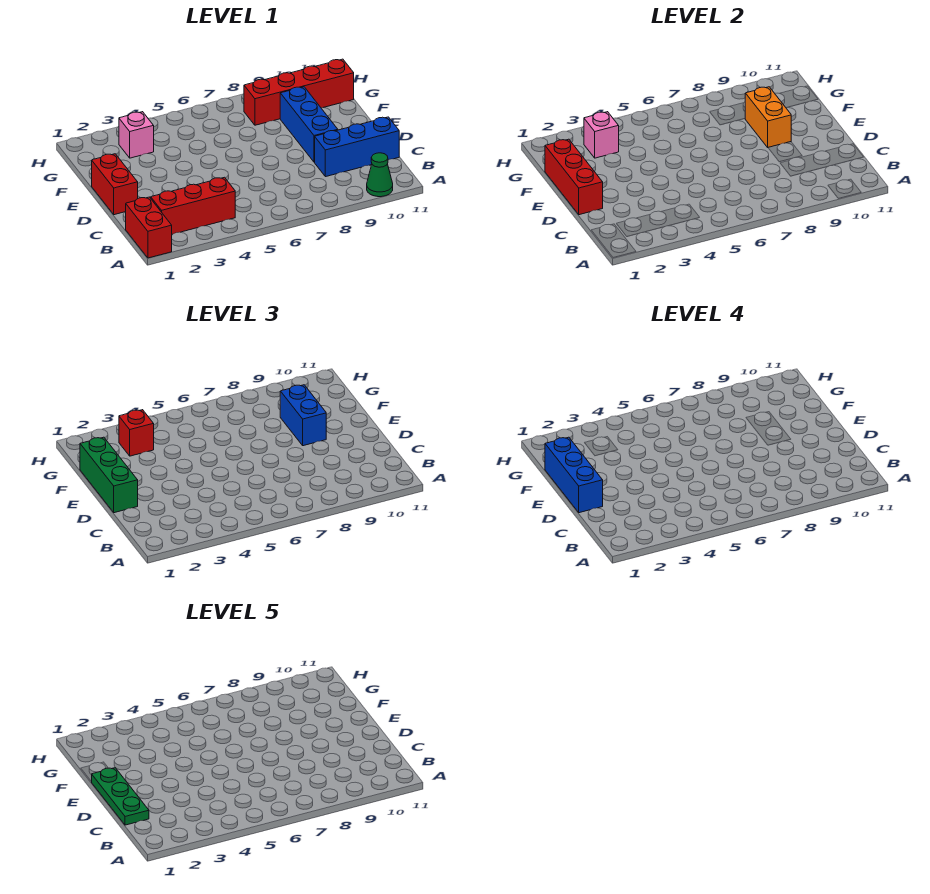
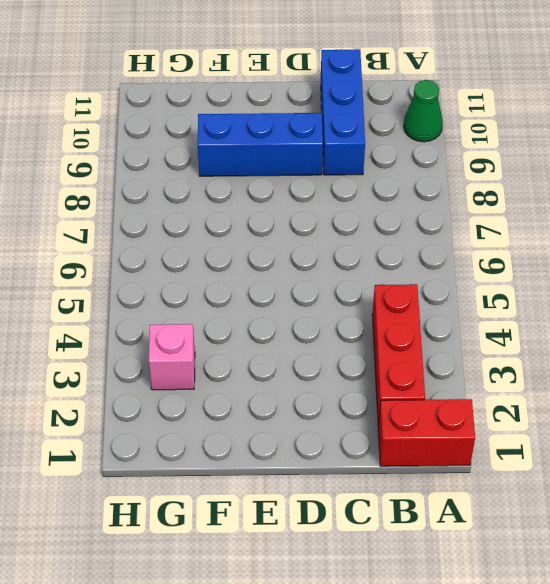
none -> red brick D1:E1 level 1
none -> red brick G8:G11 level 1
none -> red brick D1:F1 level 2

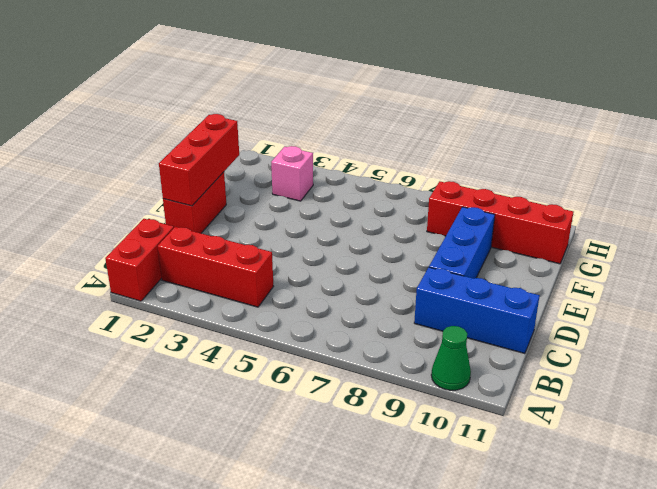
none -> orange brick E9:F9 level 2
none -> pink brick G3 level 2
none -> green brick D1:F1 level 3

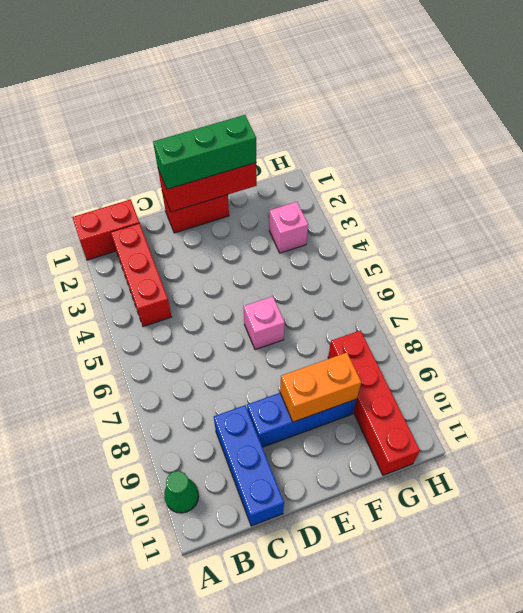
pink brick E6 level 1 -> pink brick G3 level 2
none -> blue brick E9:F9 level 3
none -> red brick G3 level 3
none -> blue brick D1:F1 level 4

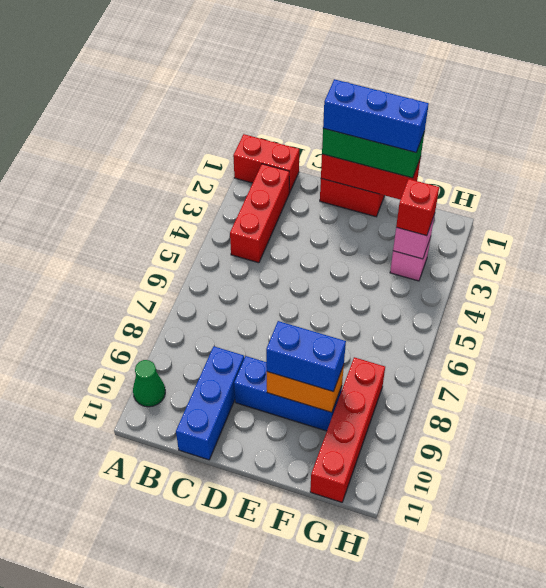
none -> green plate C1:E1 level 5

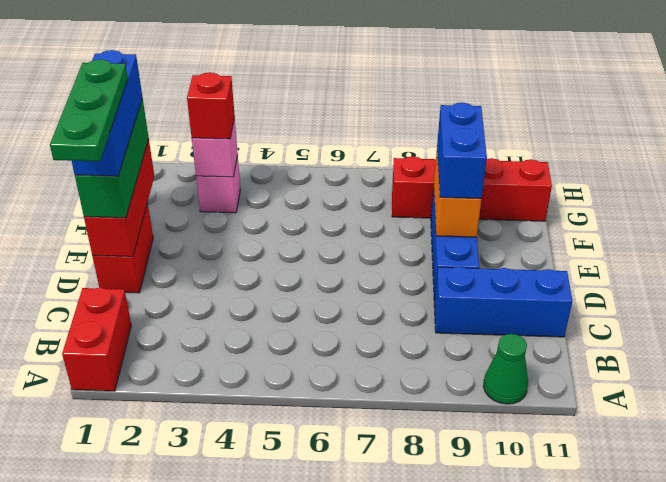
none -> red brick B2:B4 level 1

